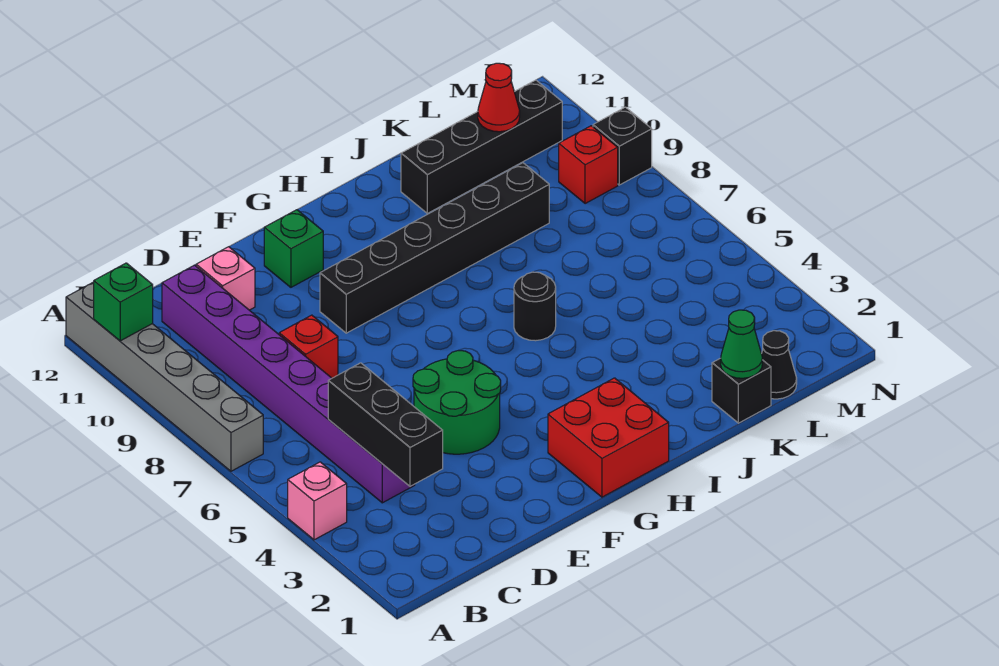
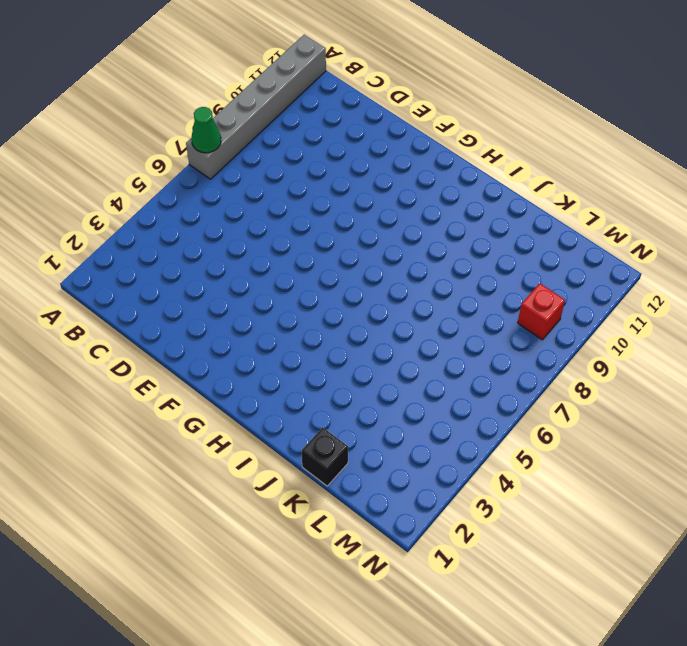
green cone A7 level 2 -> green cone K1 level 2
none -> pink brick A4 level 1
none -> purple brick C4:C11 level 1
none -> red brick D8 level 1

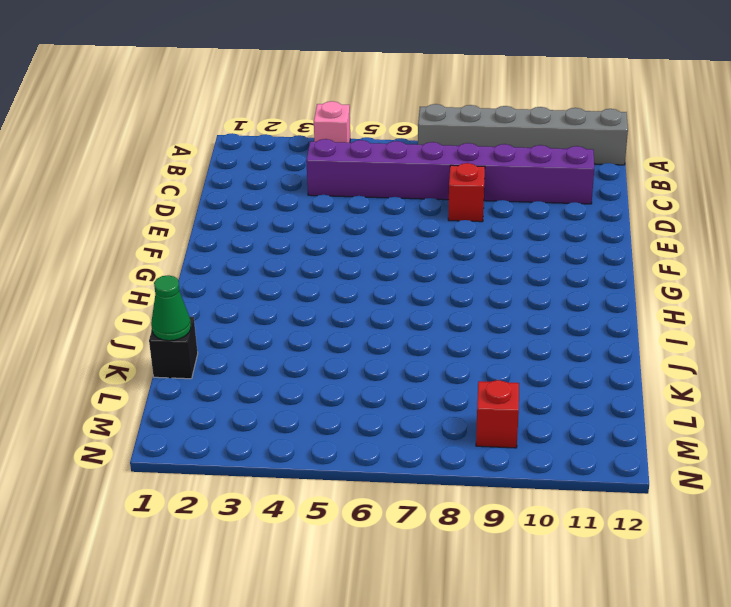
none -> pink brick D11 level 1
none -> green round brick E4:F5 level 1
none -> black brick F9:K9 level 1

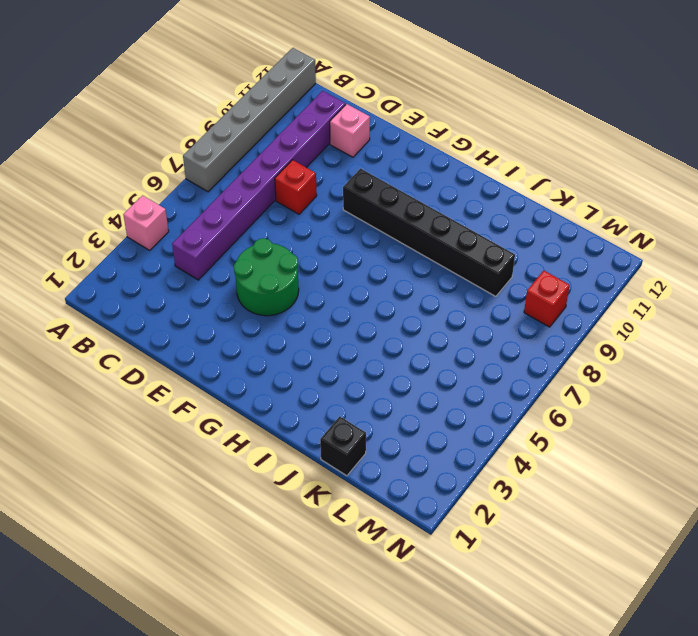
none -> green brick F11 level 1
none -> red brick G1:H2 level 1
none -> black round brick I6 level 1

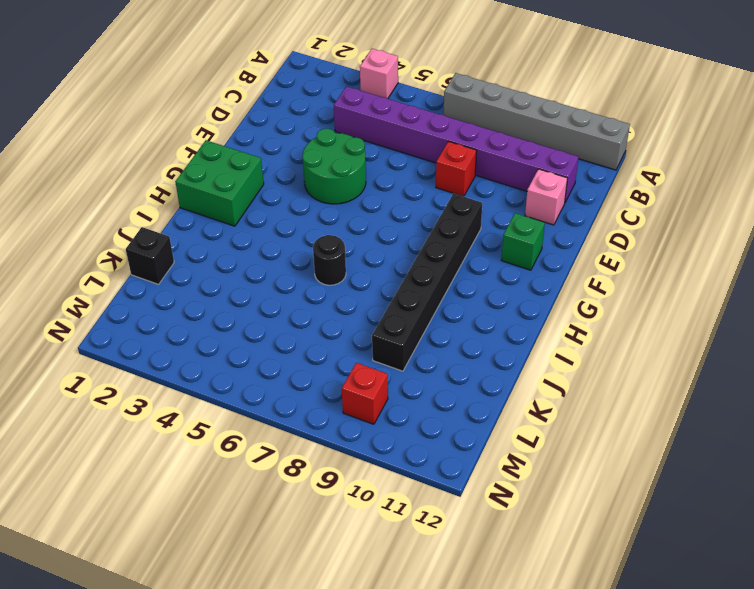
green brick G1:H2 level 1 -> red brick G1:H2 level 1
none -> black brick J11:M11 level 1
none -> black cone L1 level 1
none -> black brick N9 level 1

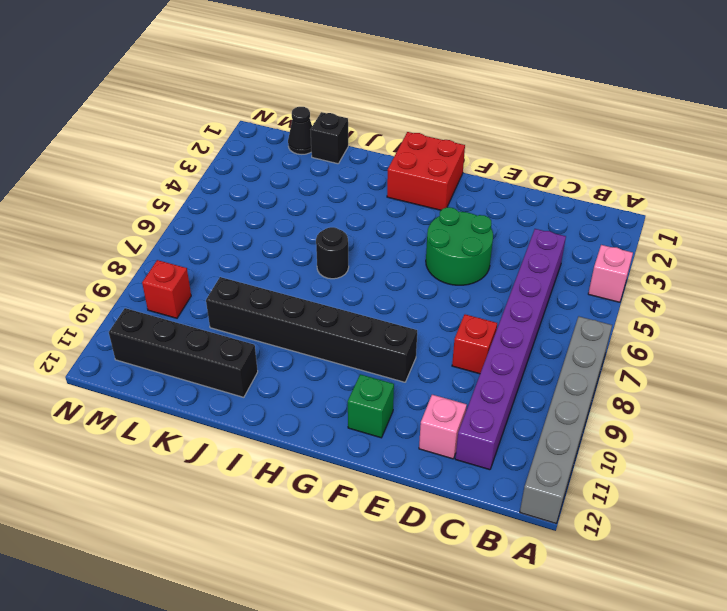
none -> black brick N9 level 1
none -> green brick A11 level 2
none -> black brick C3:C5 level 2

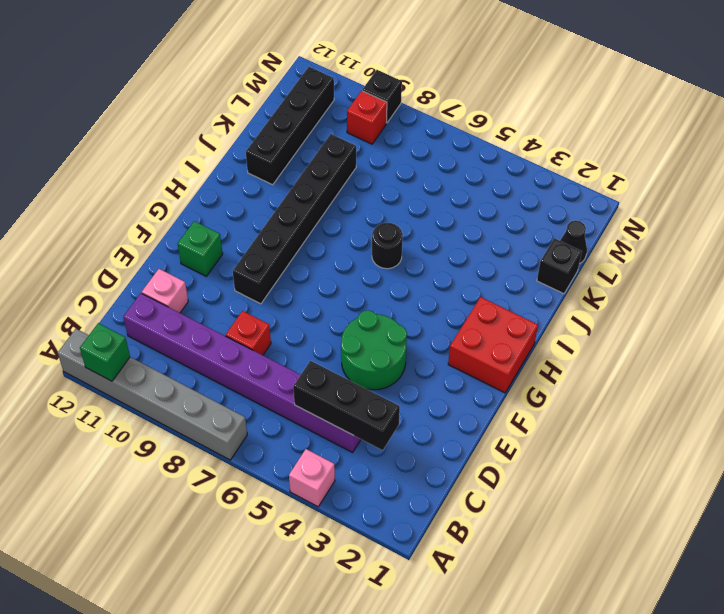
none -> green cone K1 level 2
none -> red cone L11 level 2

